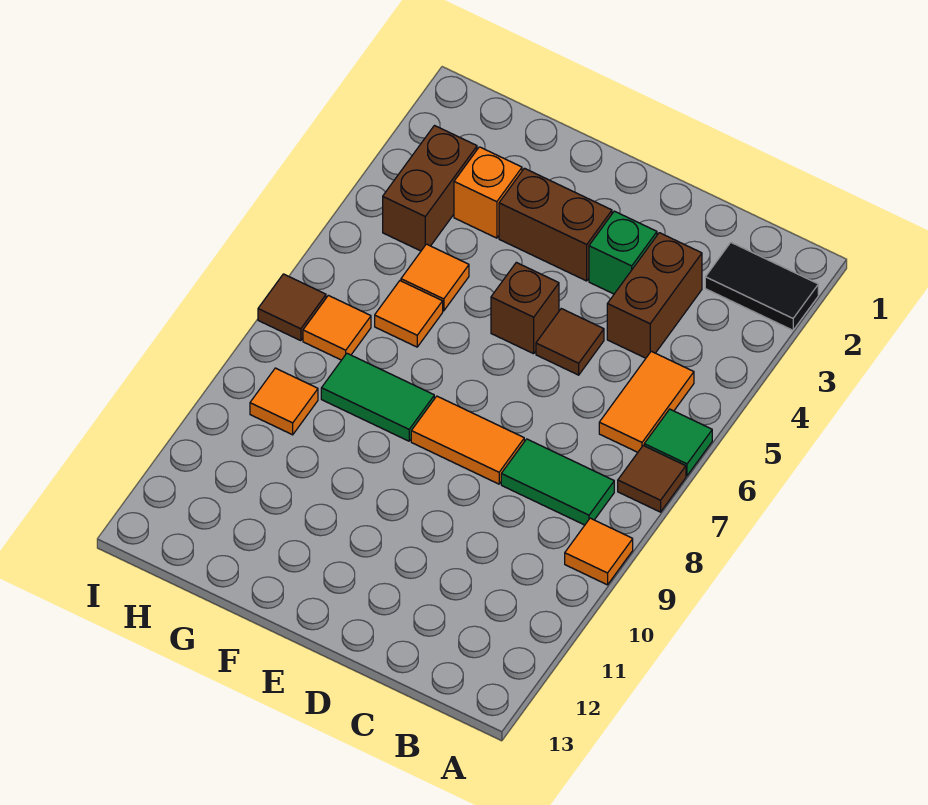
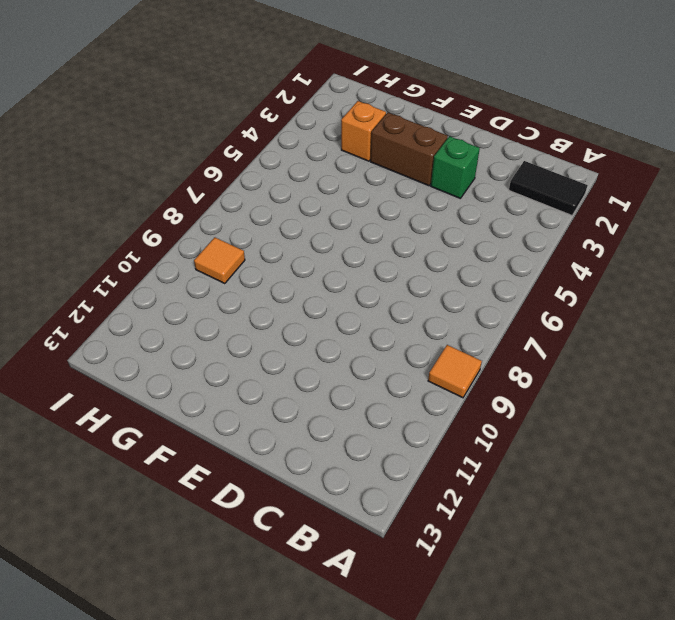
none -> green tile A6 level 1
none -> brown tile A7 level 1
none -> orange tile B5:B6 level 1

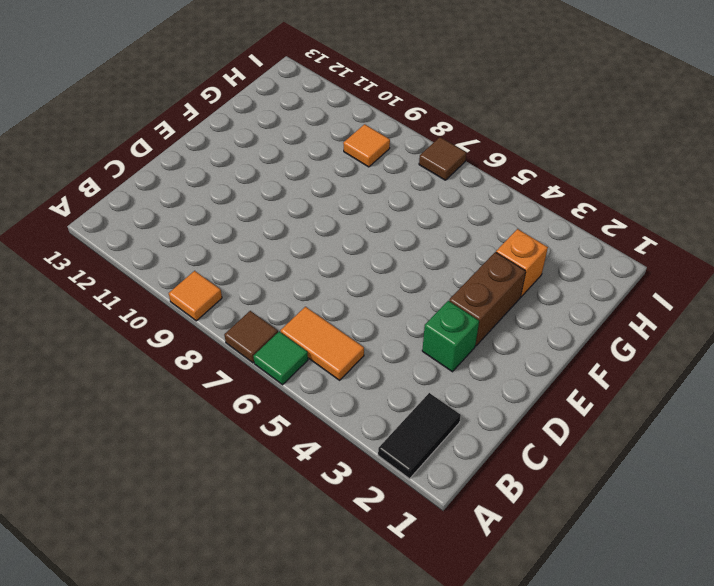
none -> green tile B8:C8 level 1
none -> brown brick C3:C4 level 1
none -> brown tile D5 level 1

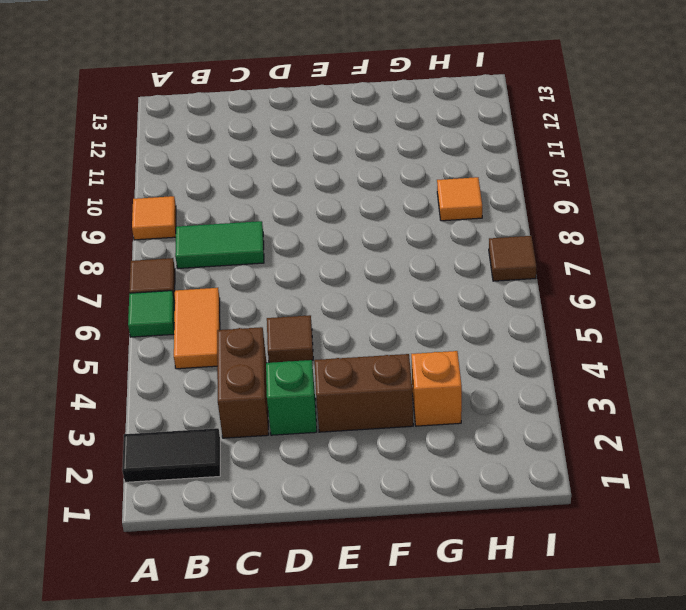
none -> orange tile D8:E8 level 1
none -> brown brick E5 level 1
none -> green tile F8:G8 level 1

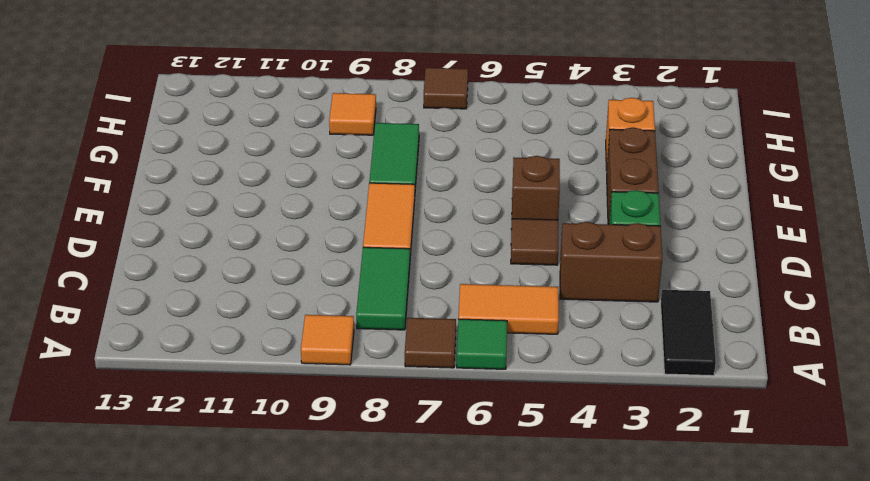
none -> orange tile G5 level 1
none -> orange tile G6 level 1
none -> brown brick H3:H4 level 1

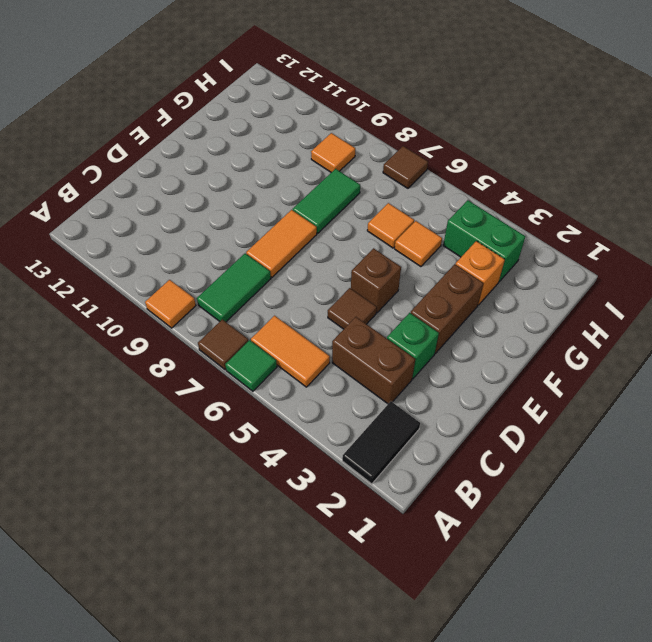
green brick H3:H4 level 1 -> brown brick H3:H4 level 1
none -> orange tile H7 level 1

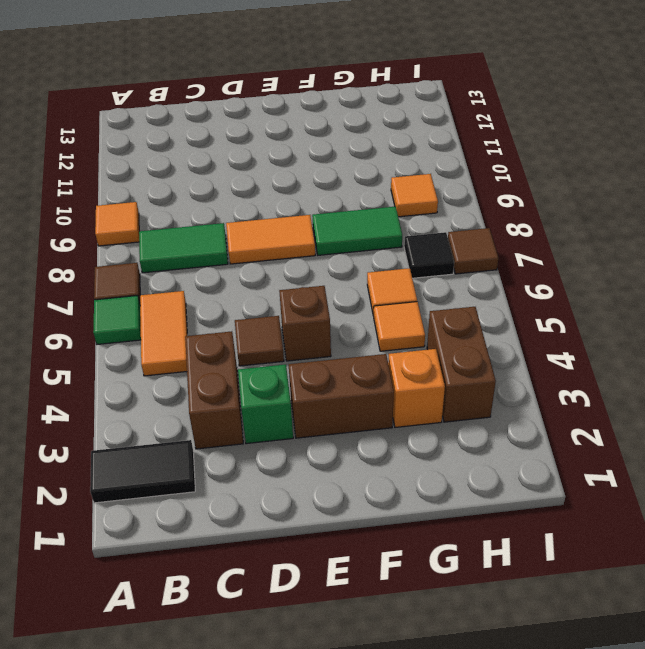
black tile H7 level 1 -> orange tile H7 level 1

